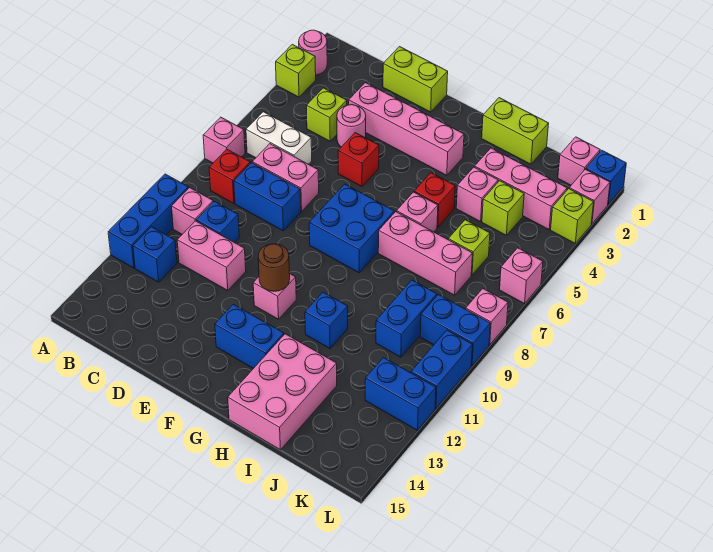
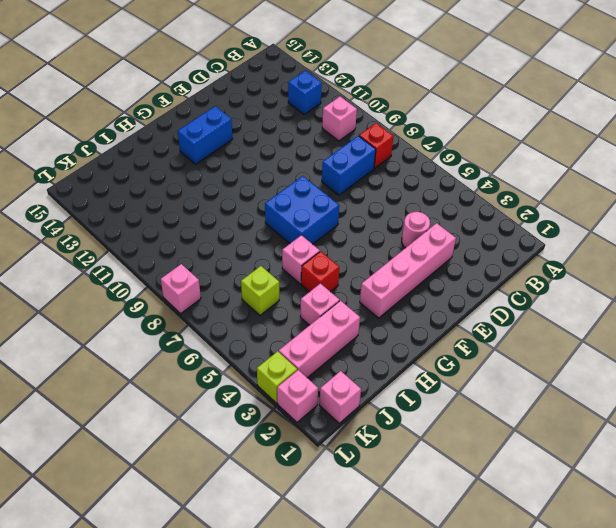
none -> pink round brick A2 level 1
none -> lime brick A3 level 1
none -> pink brick A7 level 1
none -> blue brick A10:A12 level 1

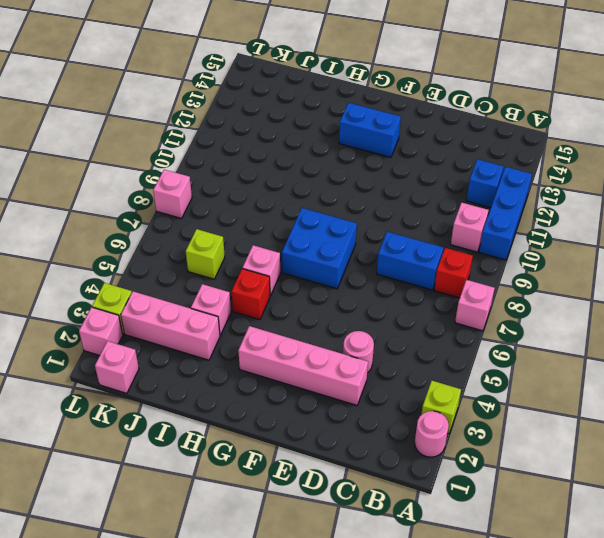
none -> white brick B6:C6 level 1
none -> lime brick C4 level 1
none -> pink brick C7:D7 level 1
none -> blue brick C10 level 1

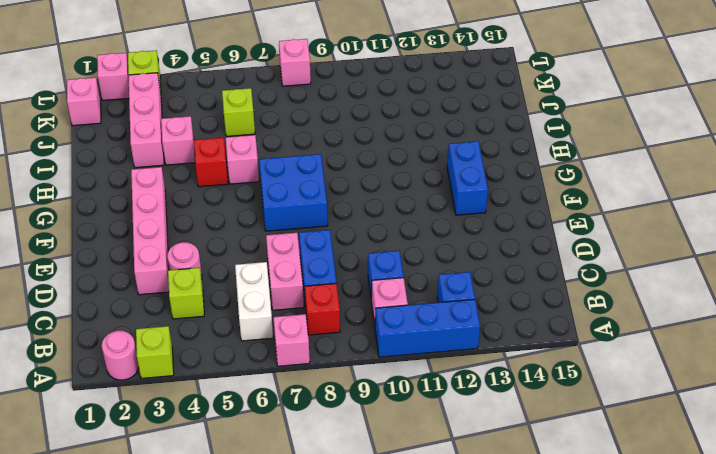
none -> pink brick C11:D11 level 1
none -> lime brick D1:E1 level 1
none -> red brick E5 level 1
none -> pink brick F11 level 1

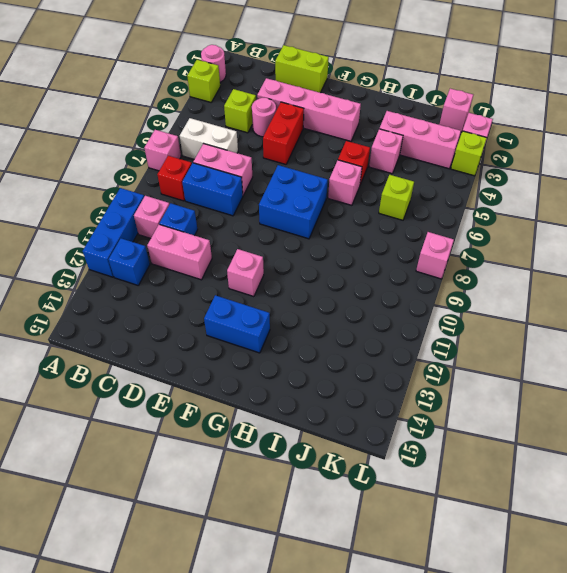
red brick E4:E5 level 1 -> red brick E5 level 1
none -> lime brick H1:I1 level 1
none -> pink brick H7:J7 level 1
none -> blue brick H11 level 1
none -> pink brick H13:I15 level 1

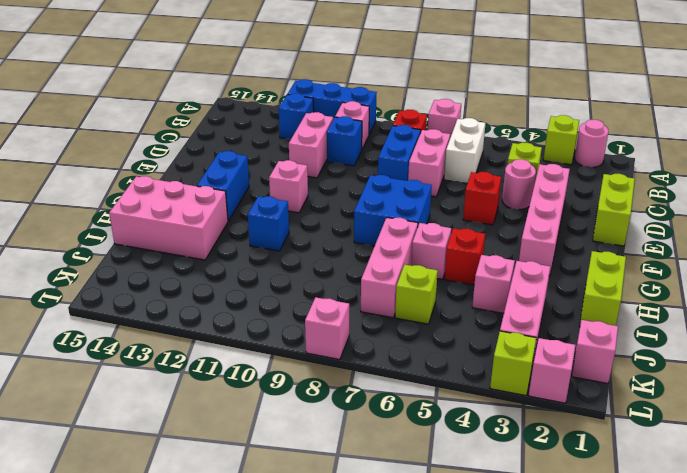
none -> lime brick J4 level 1
none -> blue brick J9:J10 level 1
none -> blue brick K9:L9 level 1
none -> blue brick K12:L12 level 1

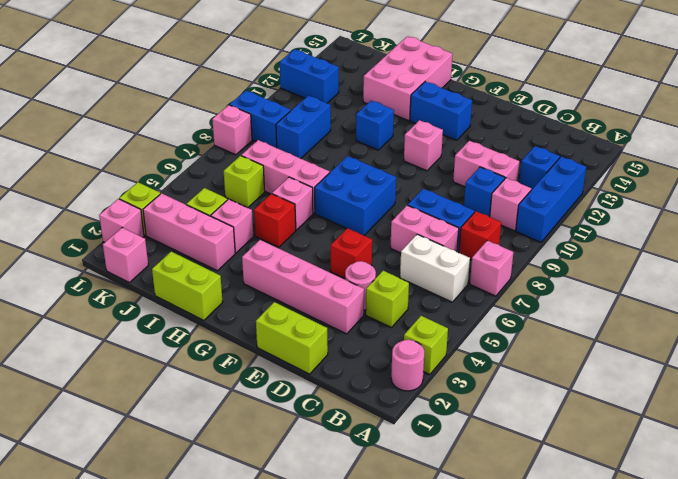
none -> blue brick L1 level 1
none -> pink brick L6 level 1
none -> blue brick L10:L11 level 1
none -> brown round brick F11 level 2

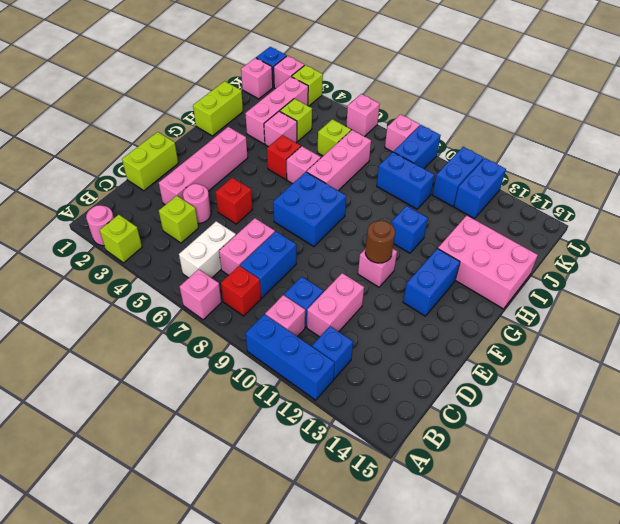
blue brick K11:L11 level 1 -> blue brick L10:L11 level 1

